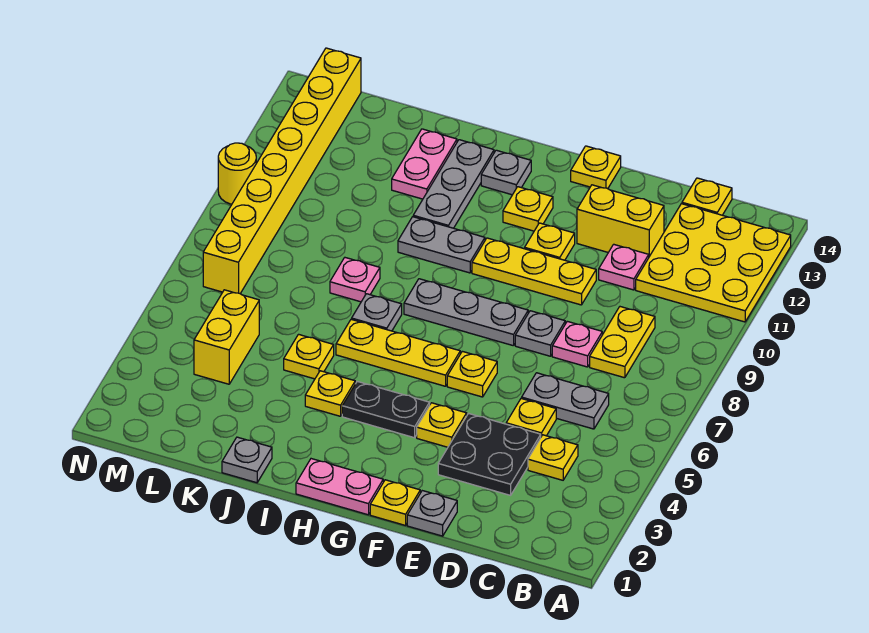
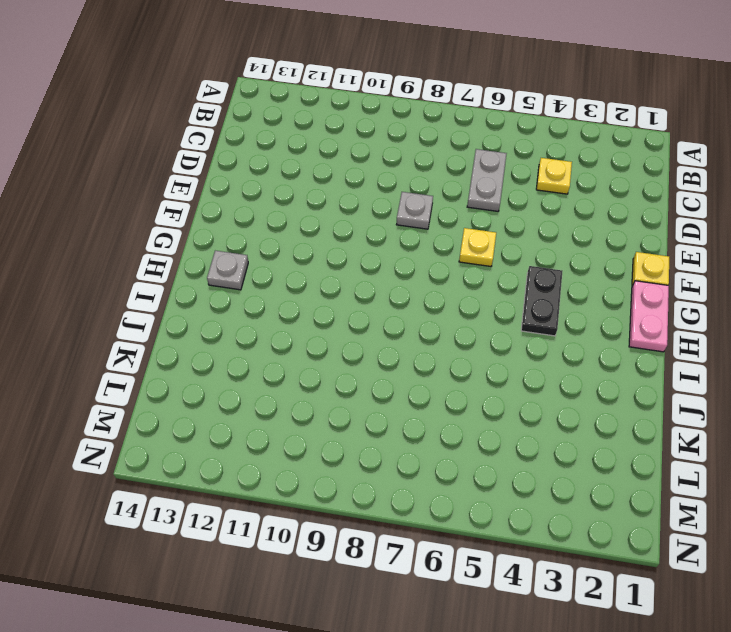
none -> yellow plate A11:C13 level 1
none -> yellow plate C8:C9 level 1
none -> yellow plate C14 level 1
none -> black plate D3:E4 level 1

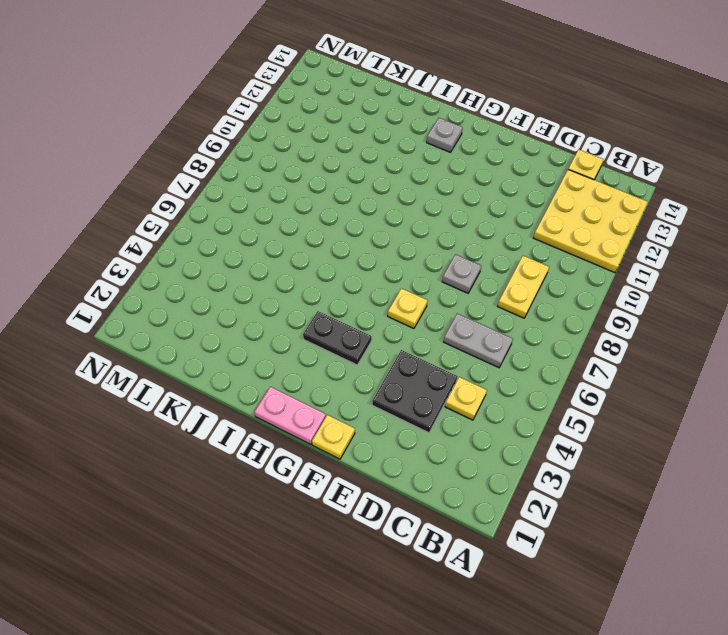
none -> yellow plate D5 level 1
none -> pink plate D8 level 1
none -> pink plate D11 level 1
none -> yellow brick D12:E12 level 1

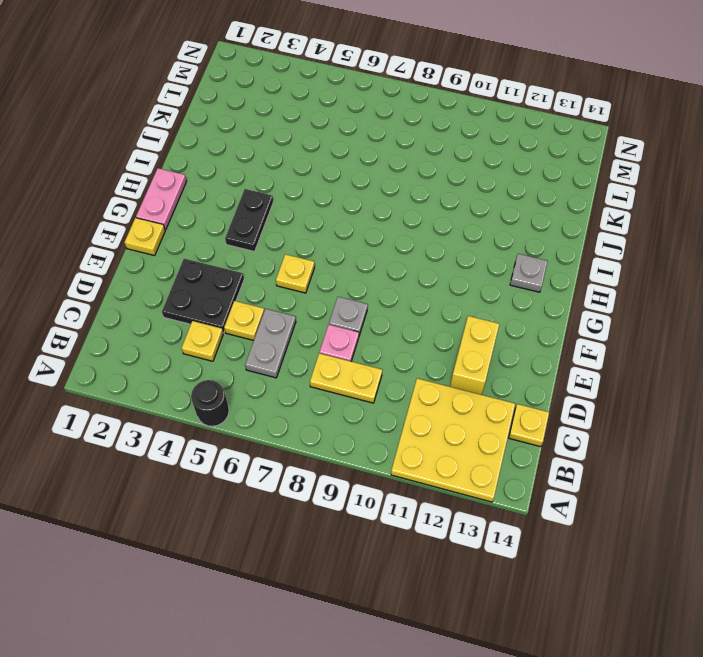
black round brick A5 level 1 -> none
none -> pink plate D11 level 1
none -> grey plate E1 level 1
none -> yellow plate E10:G10 level 1
none -> yellow plate F4 level 1

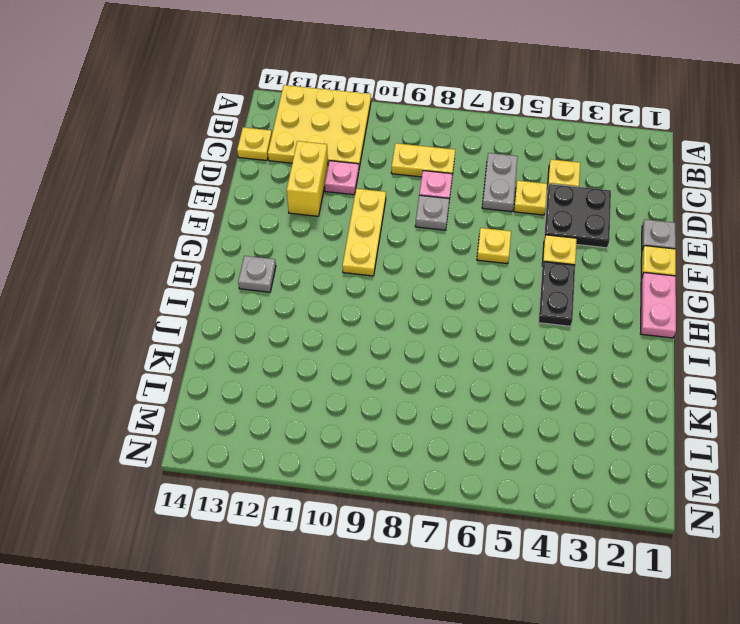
none -> grey plate F8:H8 level 1
none -> yellow plate F11 level 1
none -> yellow plate F14 level 1
none -> yellow plate G6:I6 level 1

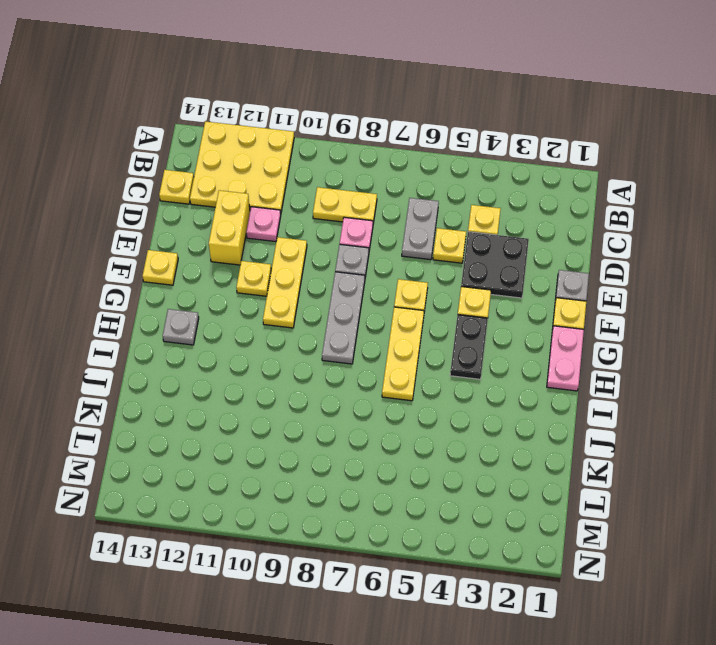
none -> yellow plate G12 level 1
none -> grey plate H10:I10 level 1
none -> yellow plate I4 level 1
none -> grey plate I7 level 1

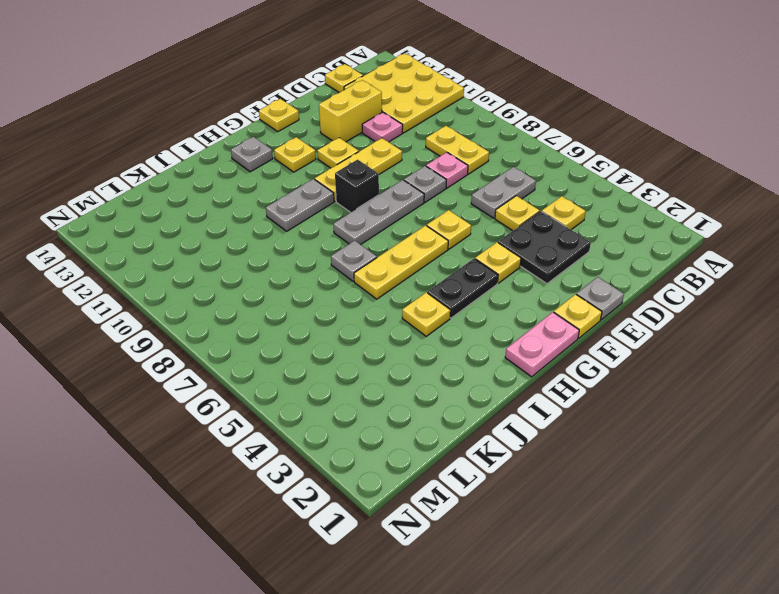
black brick G9 level 1 -> none
none -> grey plate I11:I13 level 1
none -> grey plate J1 level 1
none -> yellow plate J5 level 1
none -> pink plate J8 level 1

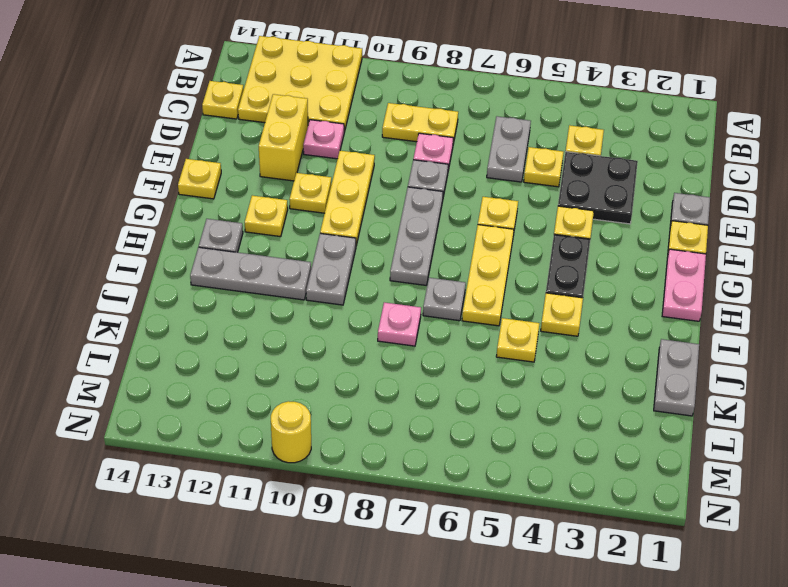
grey plate J1:K1 level 1 -> grey plate J1 level 1
none -> pink plate J12:J13 level 1
none -> yellow brick L4:L5 level 1
none -> yellow brick M7:M14 level 1

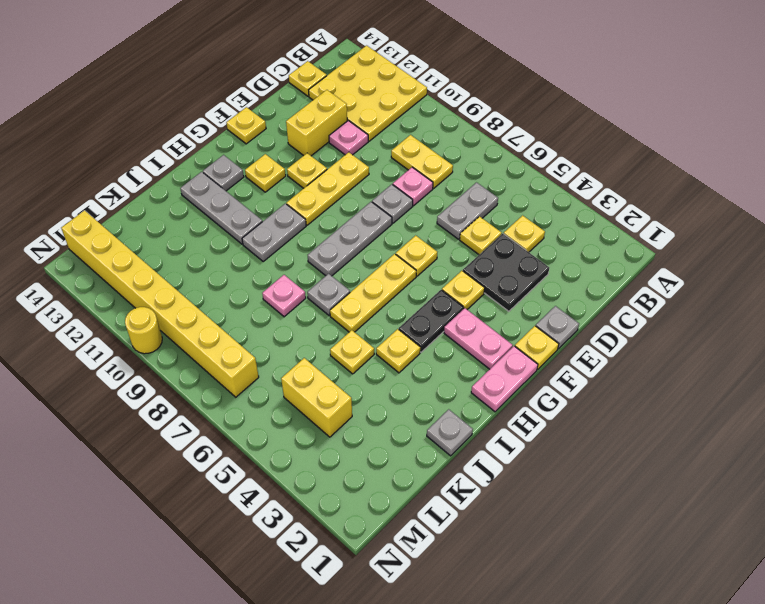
pink plate G2:G3 level 1 -> pink plate J12:J13 level 1

